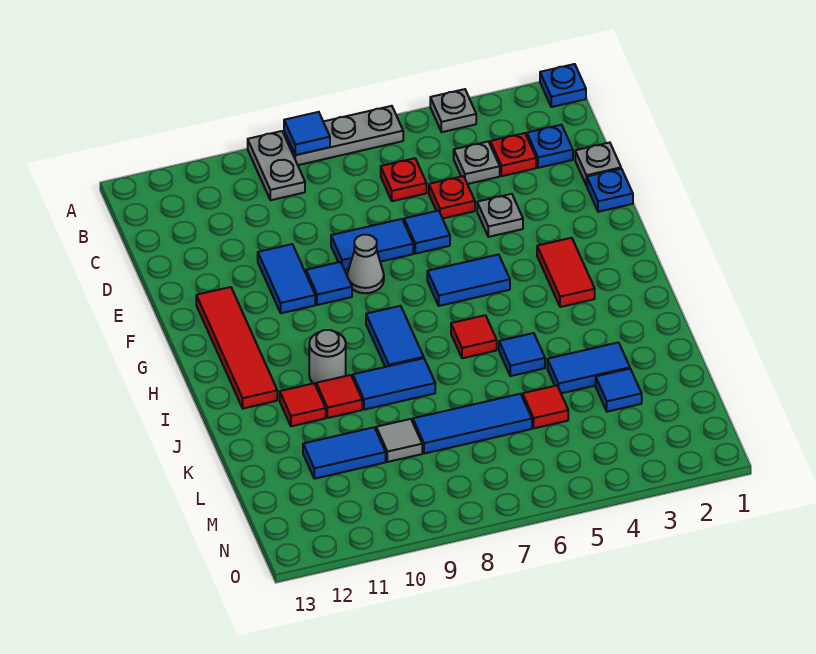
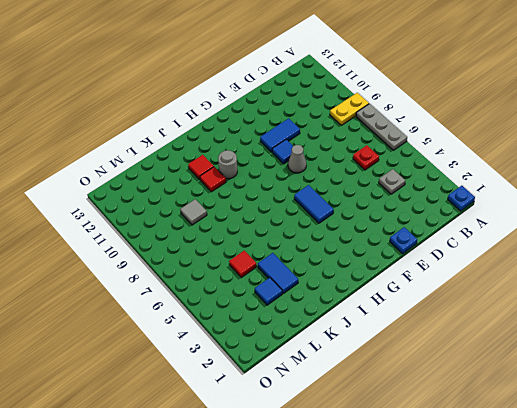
yellow plate A9:B9 level 1 -> grey plate A9:B9 level 1
none -> grey plate A4 level 1
none -> blue plate C2 level 1
none -> red plate C3 level 1
none -> grey plate D1 level 1

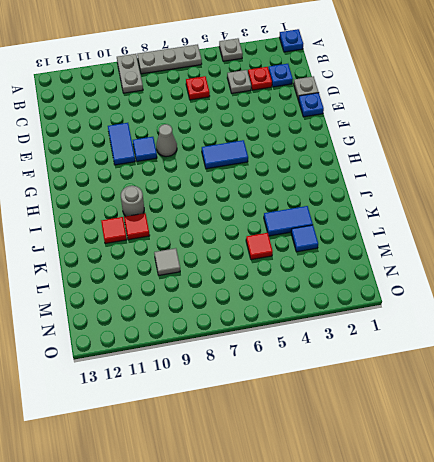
none -> red plate D5 level 1
none -> grey plate E4 level 1
none -> blue tile E6 level 1
none -> blue tile E7:E8 level 1

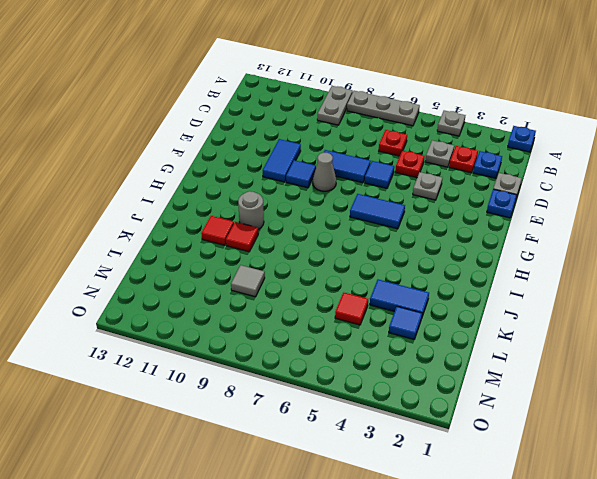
none -> red tile F12:I12 level 1
none -> red tile G3:H3 level 1
none -> blue tile H8:I8 level 1
none -> red tile I6 level 1

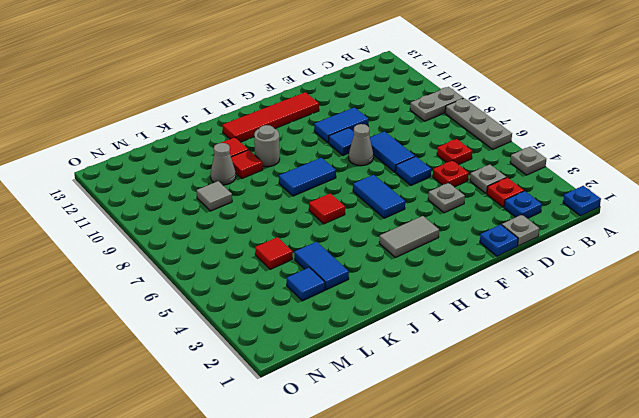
grey tile G3:H3 level 1 -> red tile G3:H3 level 1
grey cone K10 level 1 -> none
none -> blue tile J5 level 1
none -> blue tile J8:J9 level 1
none -> blue tile L6:L8 level 1
none -> blue tile L10:L11 level 1

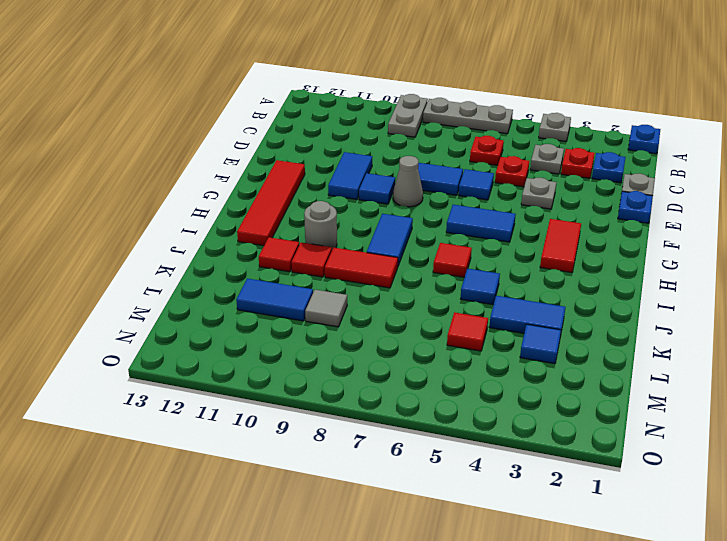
red tile J8:J9 level 1 -> blue tile J8:J9 level 1
none -> blue tile L6:L8 level 1
none -> blue tile A8 level 2

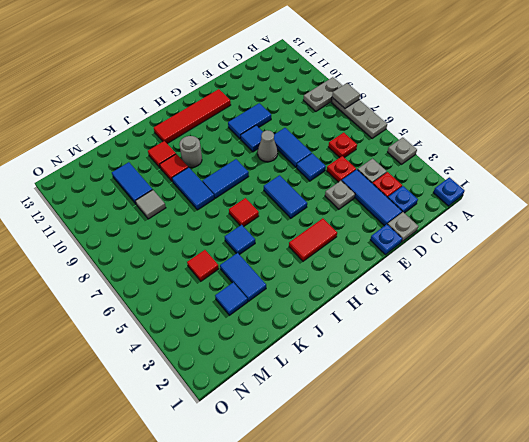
grey tile A8 level 2 -> blue tile A8 level 2
blue tile D2:D4 level 1 -> blue tile L6:L8 level 1

